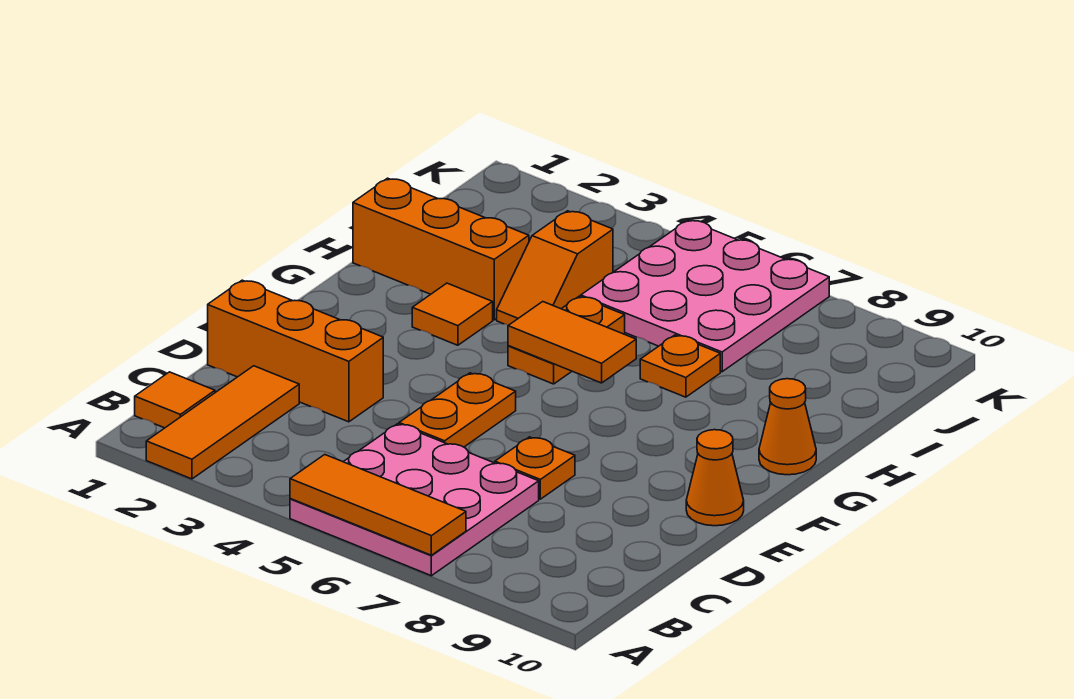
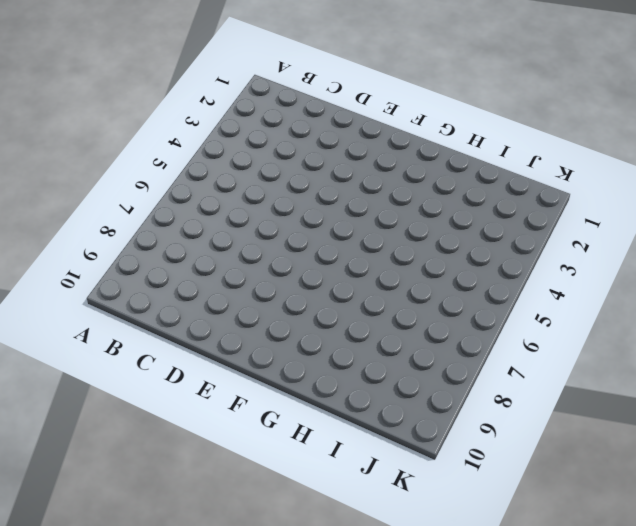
none -> orange tile A2:C2 level 1
none -> pink plate A5:C7 level 1
none -> orange tile B1 level 1

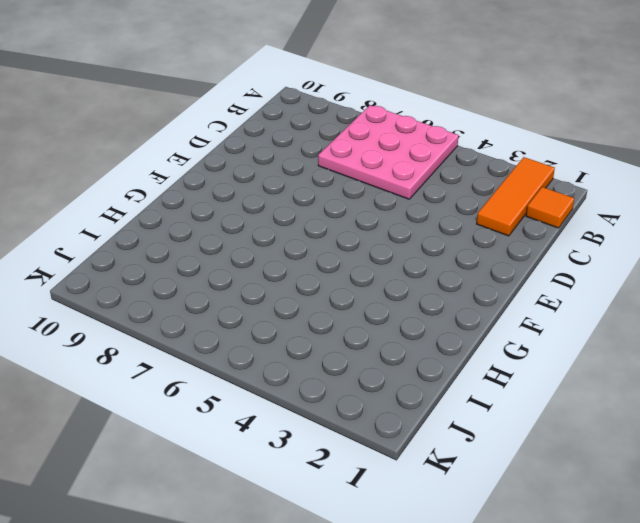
none -> orange brick D1:D3 level 1
none -> orange plate D5:E5 level 1
none -> orange plate D7 level 1

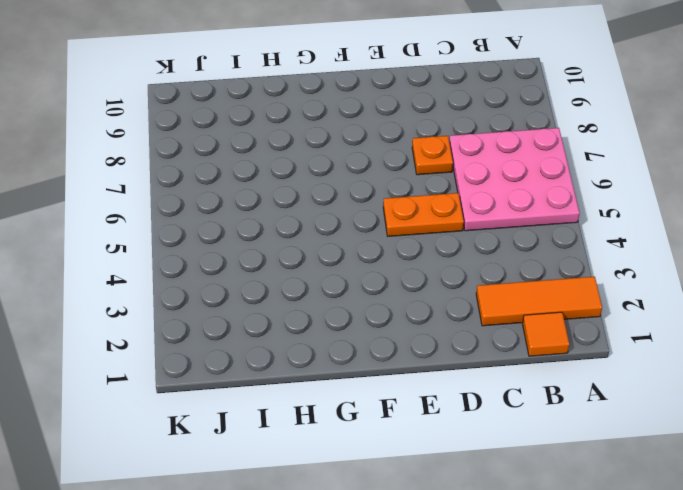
none -> orange brick D1:D3 level 1
none -> orange cone E10 level 1
none -> orange tile G3 level 1

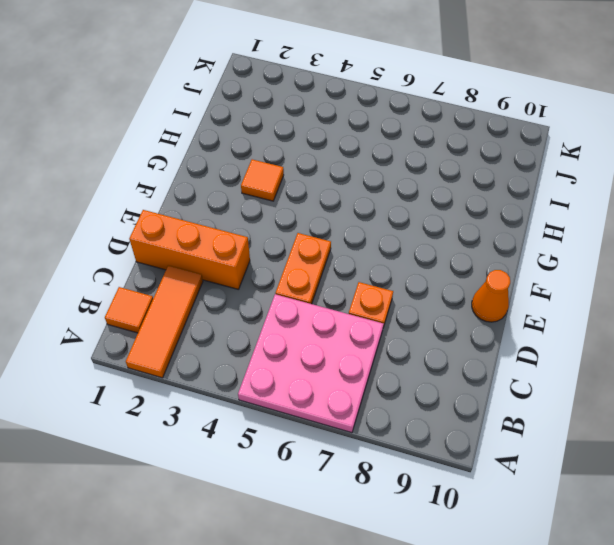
none -> orange plate G5:H5 level 1
none -> orange cone G10 level 1
none -> orange brick H1:H3 level 1

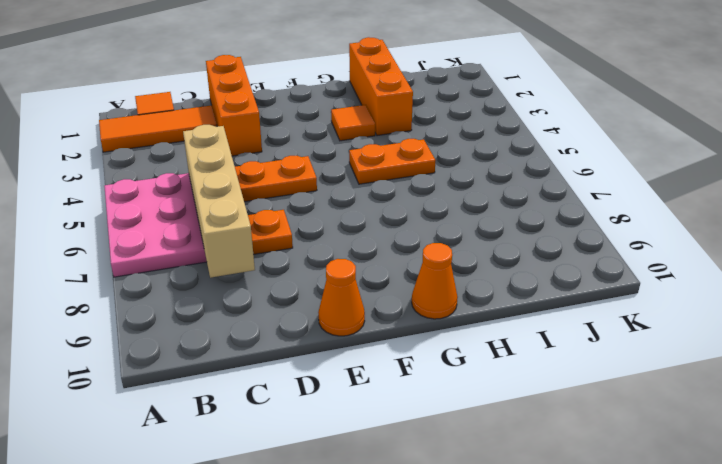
tan brick C5:C8 level 2 -> none
none -> orange slope H4:I4 level 1 top I
none -> orange plate H7 level 1
none -> pink plate I5:K7 level 1

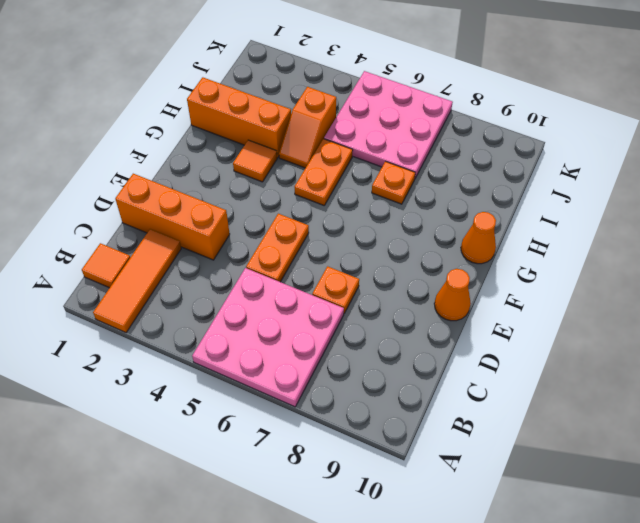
none -> orange tile A5:A7 level 2
none -> orange tile G5:G6 level 2

